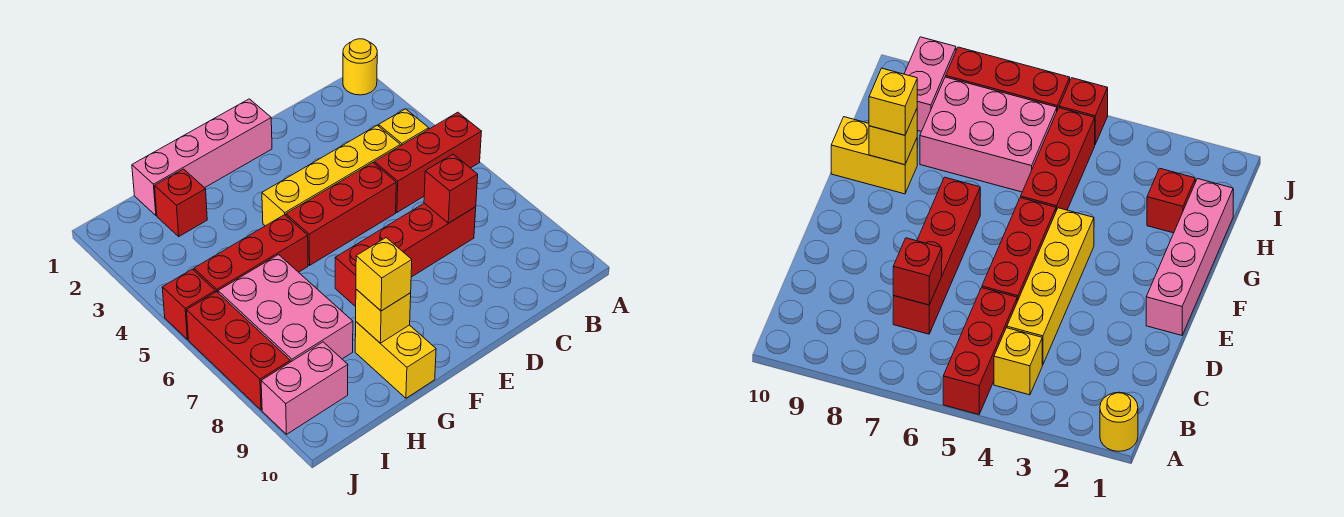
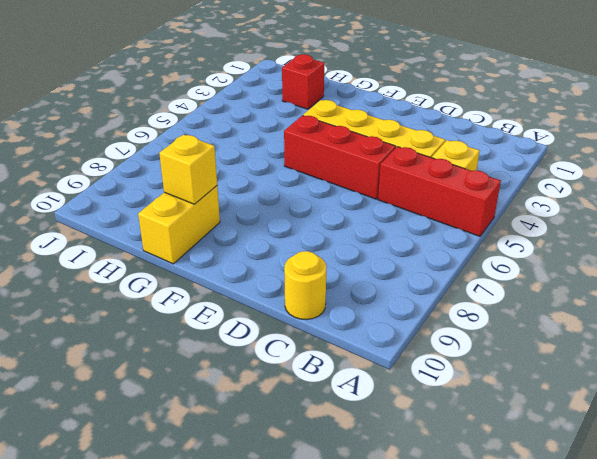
yellow round brick C10 level 1 -> yellow round brick A1 level 1
none -> red brick C7:F7 level 1
none -> pink brick E1:H1 level 1
none -> red brick G5:I5 level 1

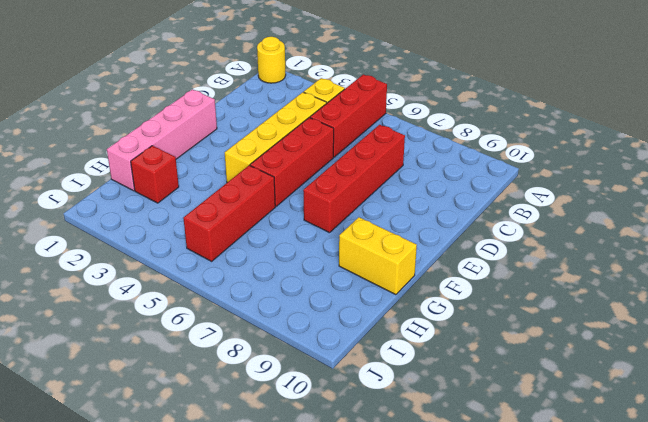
none -> pink brick H6:I8 level 1
none -> pink brick I9:J9 level 1
none -> red brick J5 level 1

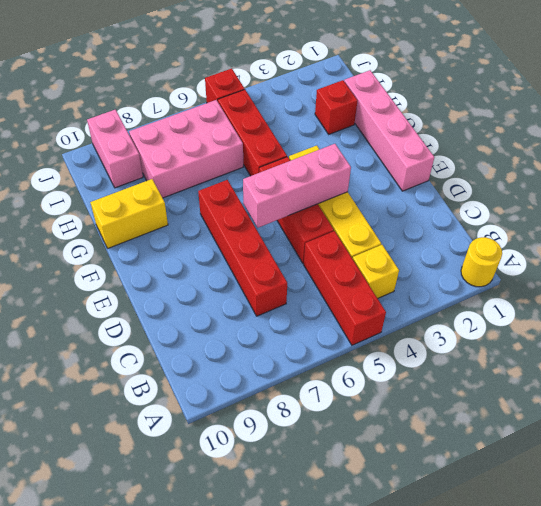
pink brick E4:E6 level 2 -> none
none -> red brick J6:J8 level 1
none -> red brick C7 level 2
none -> yellow brick G9 level 2

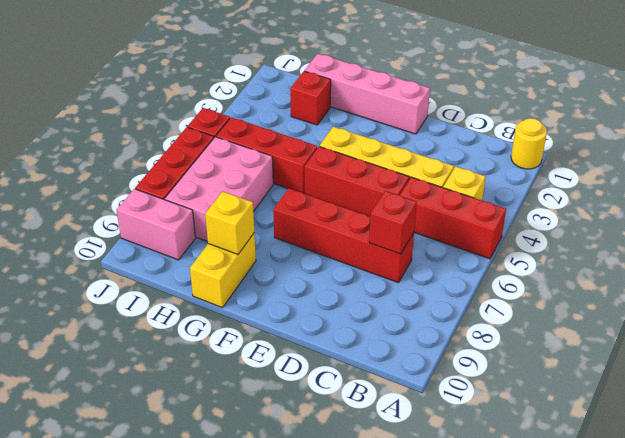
none -> yellow brick G9 level 3

